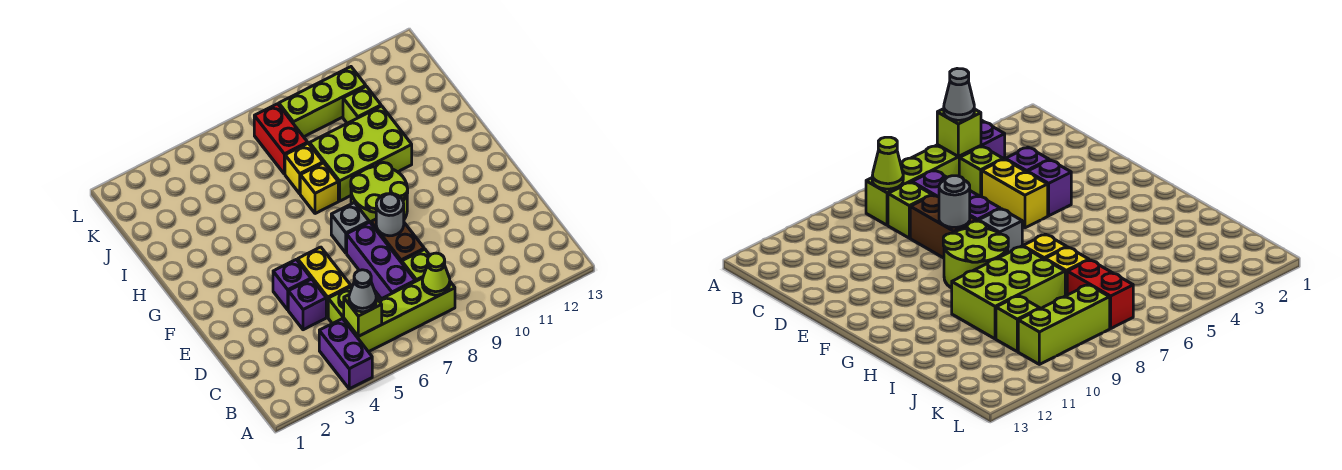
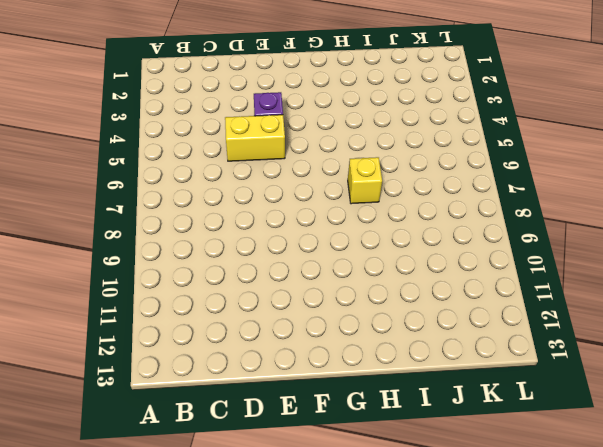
none -> purple brick A4:B4 level 1
none -> lime brick B5:B8 level 1
none -> lime brick C5 level 1

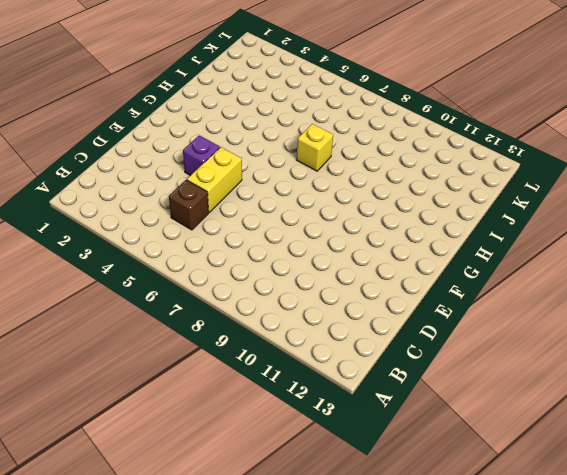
brown brick C5 level 1 -> lime brick C5 level 1
none -> purple brick A4:B4 level 1
none -> lime brick B5:B8 level 1
none -> purple brick C7:E7 level 1

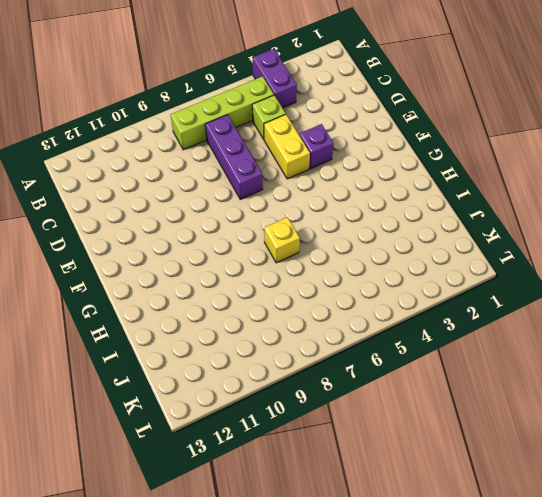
none -> lime brick C8 level 1
none -> purple brick D4 level 1
none -> brown brick D8:E8 level 1

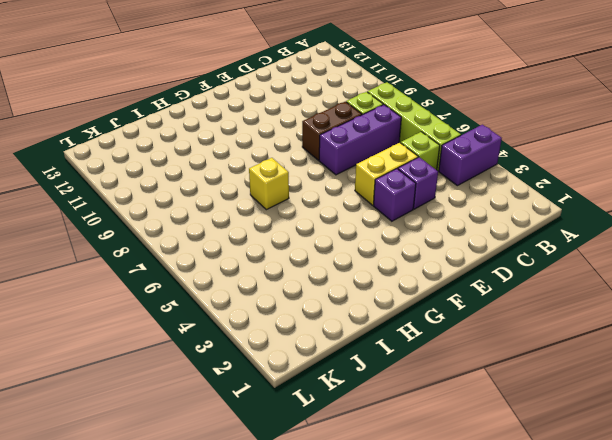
none -> grey brick F7 level 1
none -> lime round brick F8:G9 level 1
none -> lime brick H8:I10 level 1

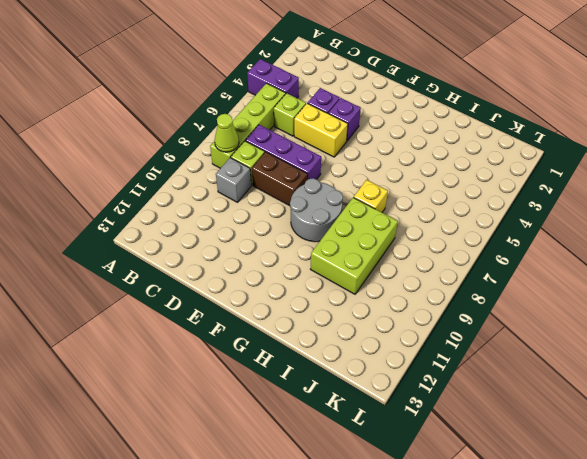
grey brick C9 level 1 -> grey brick F7 level 1
grey round brick F8:G9 level 1 -> lime round brick F8:G9 level 1
none -> yellow brick I7 level 1
none -> red brick J7:K7 level 1
none -> lime brick J10 level 1

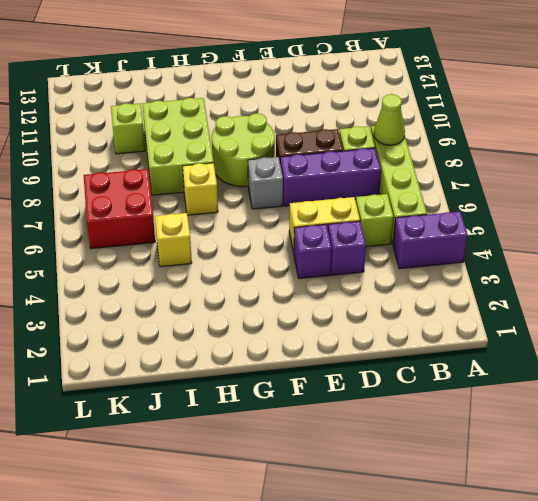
yellow brick I5 level 1 -> yellow brick I7 level 1
red brick J6:K7 level 1 -> red brick J7:K7 level 1
none -> lime brick K8:K10 level 1
none -> lime brick B5 level 2
none -> grey round brick E8 level 2

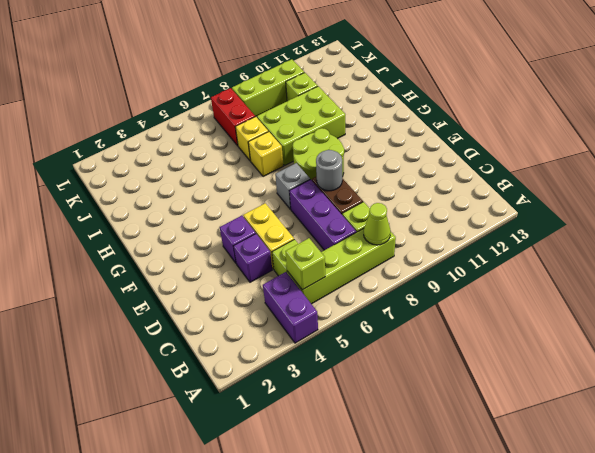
none -> grey cone B5 level 3

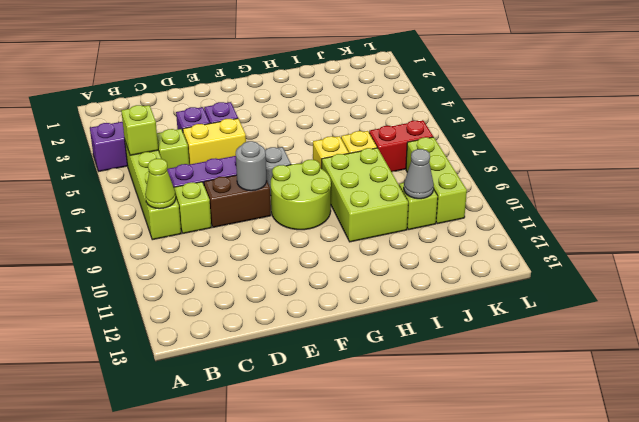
grey cone J10 level 2 -> grey cone B5 level 3

